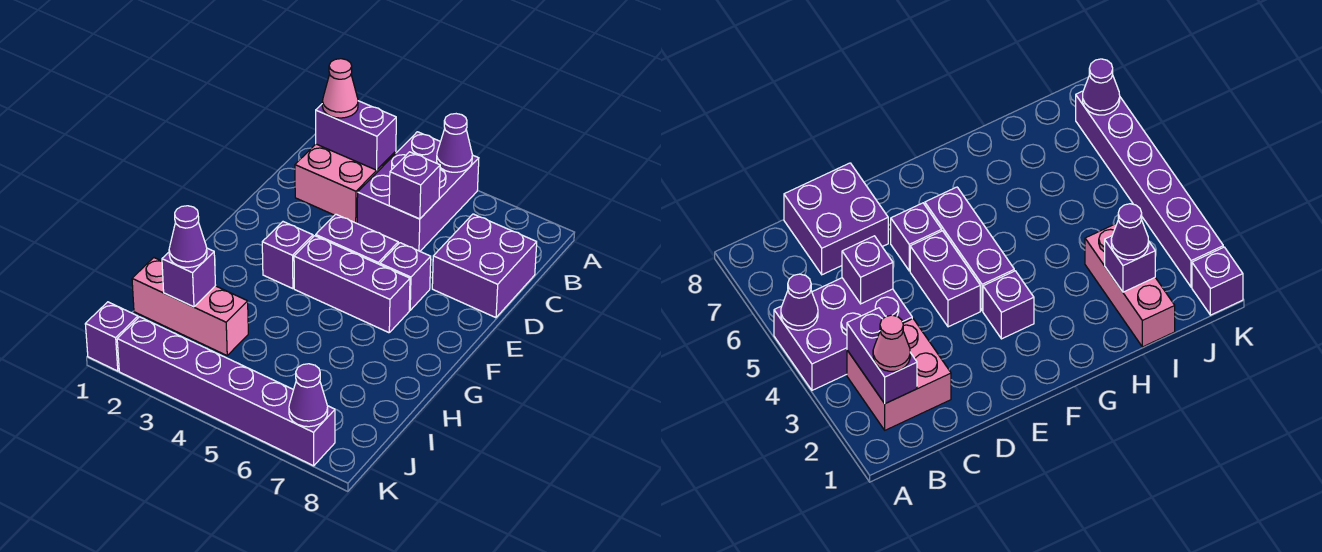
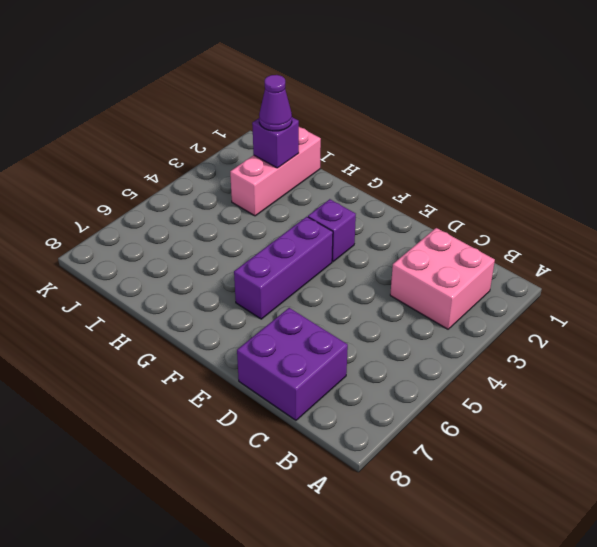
none -> purple brick A4:C5 level 1
none -> purple brick E4:E5 level 1
none -> purple brick E6 level 1

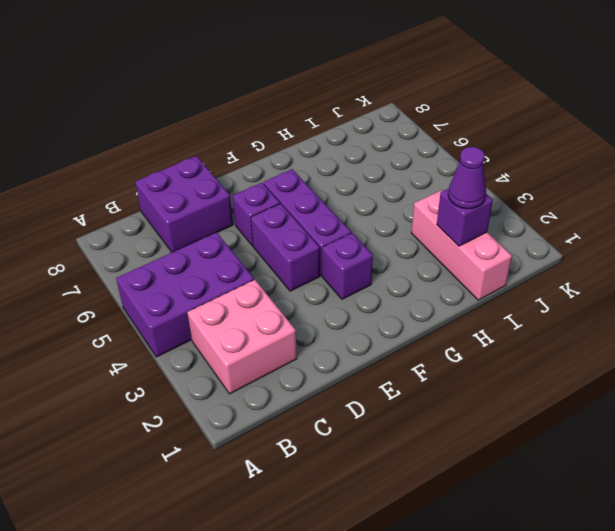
none -> purple brick K1 level 1
none -> purple brick K2:K7 level 1
none -> purple cone A5 level 2

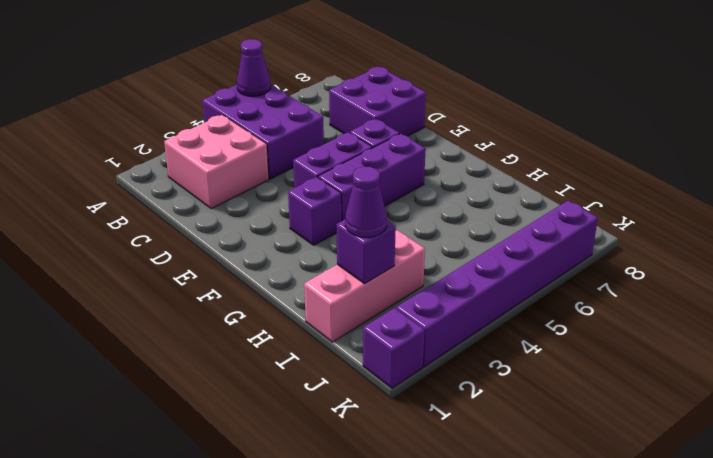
none -> purple brick B2:B3 level 2
none -> purple brick C5 level 2
none -> purple cone K7 level 2

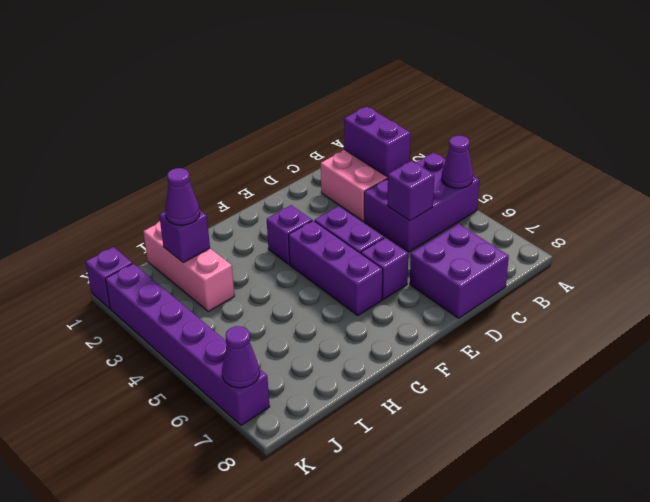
none -> pink cone B2 level 3

